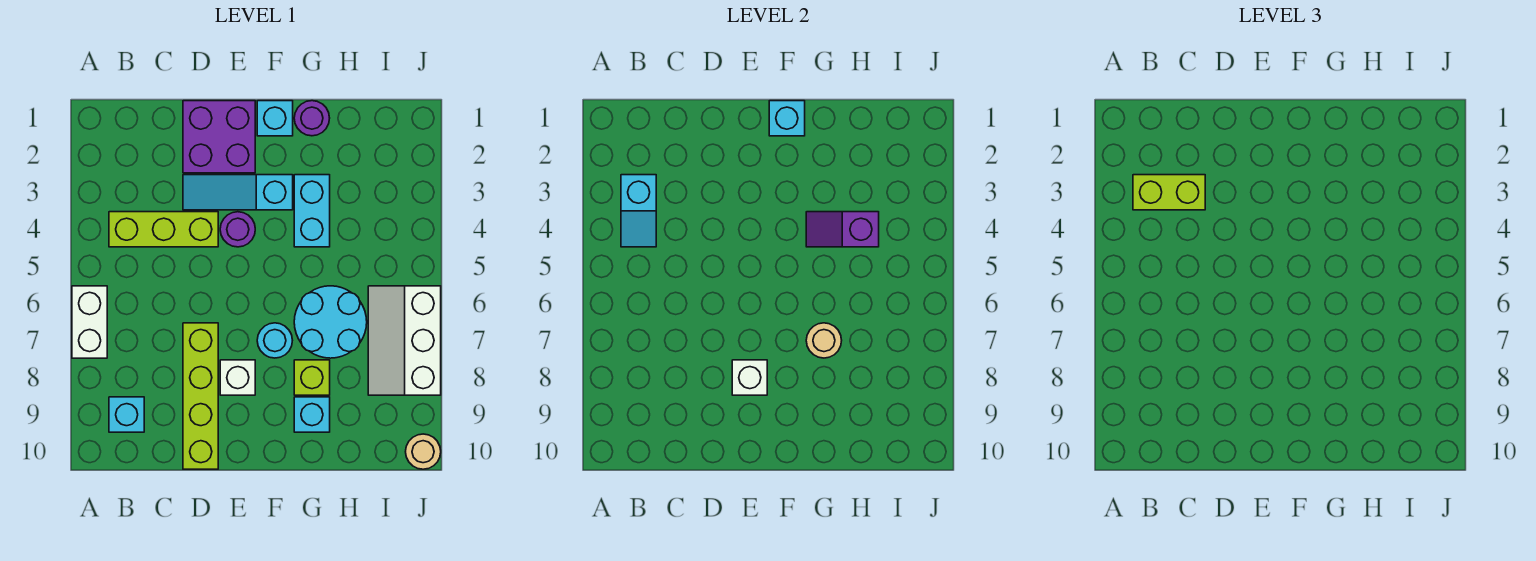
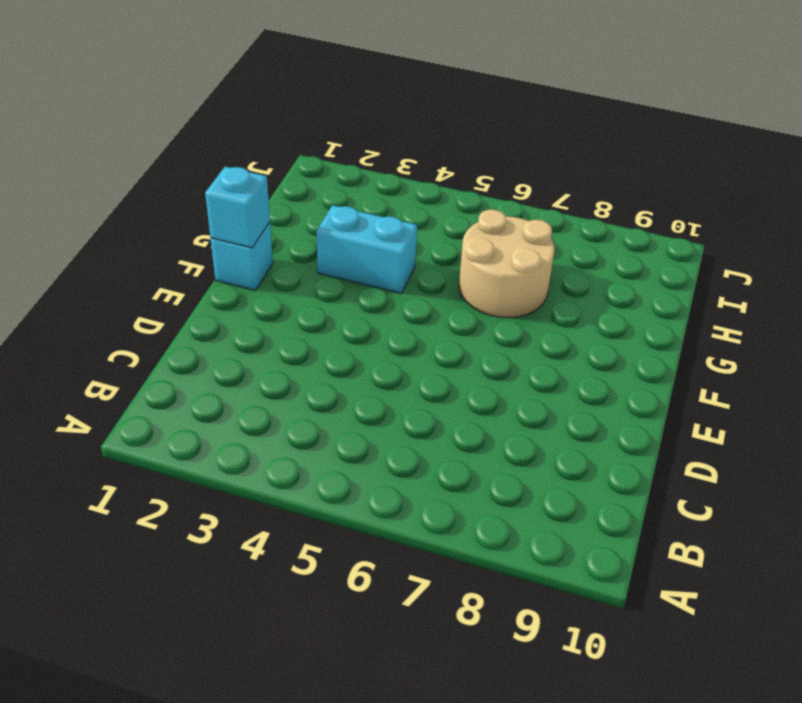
tan round brick G6:H7 level 1 -> cyan round brick G6:H7 level 1
none -> white brick A6:A7 level 1
none -> lime brick B4:D4 level 1
none -> cyan brick B9 level 1

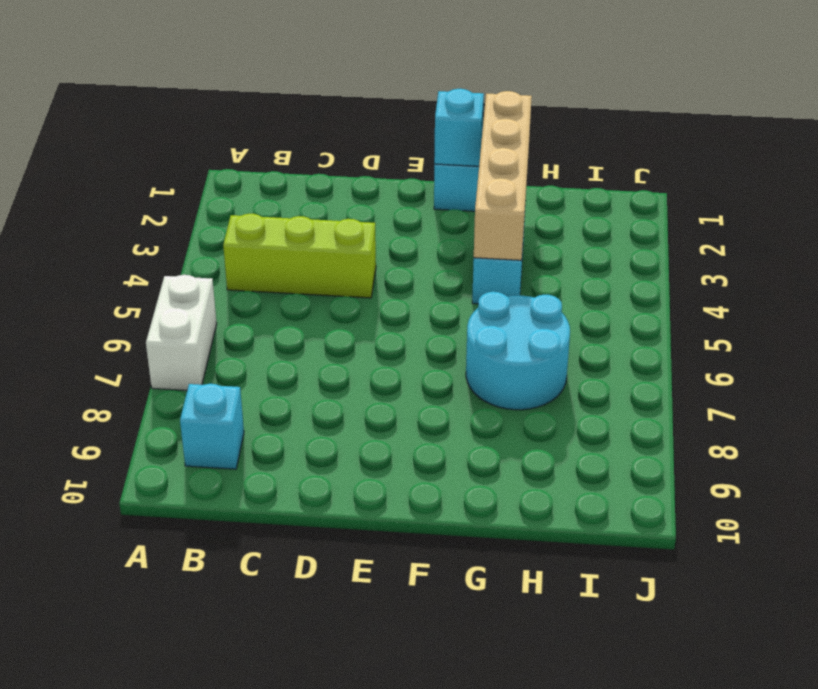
tan brick G1:G4 level 2 -> purple slope G4:H4 level 2 top H
none -> purple brick D1:E2 level 1
none -> cyan slope D3:F3 level 1 top F
none -> lime brick D7:D10 level 1

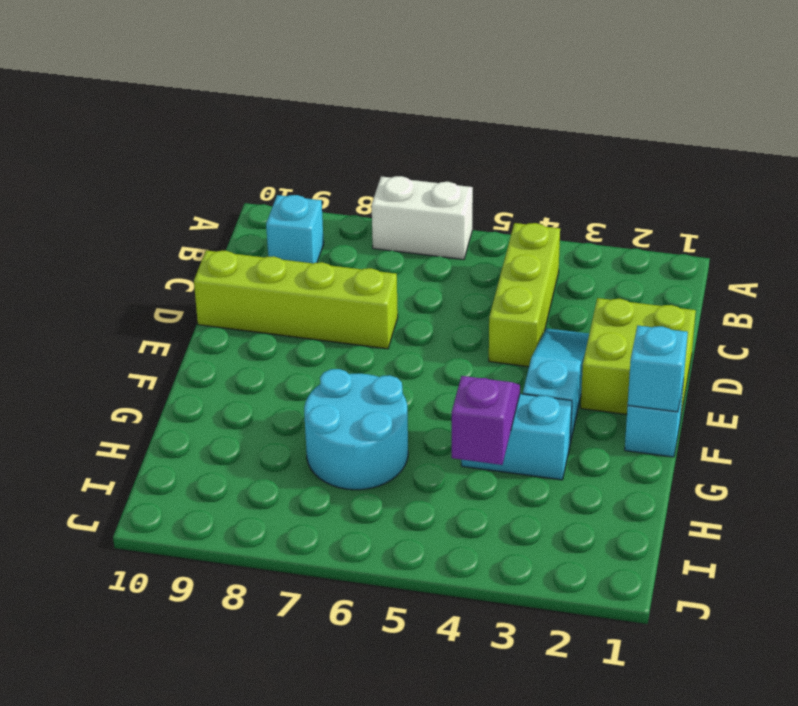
lime brick D1:E2 level 1 -> purple brick D1:E2 level 1
none -> purple round brick E4 level 1
none -> white brick E8 level 1
none -> cyan round brick F7 level 1

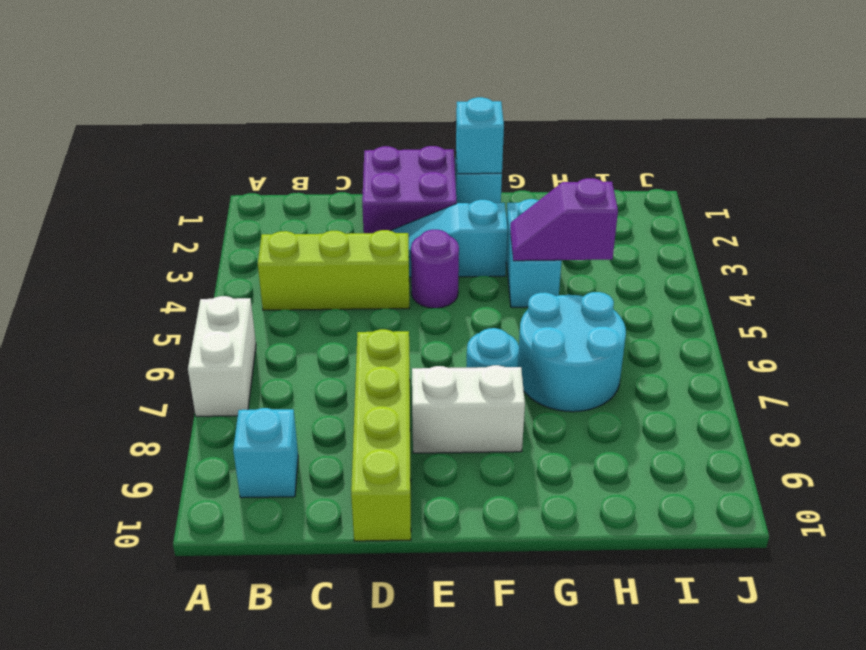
white brick E8:F8 level 1 -> white brick E8 level 1
none -> purple round brick G1 level 1
none -> lime brick G8 level 1
none -> cyan brick G9 level 1

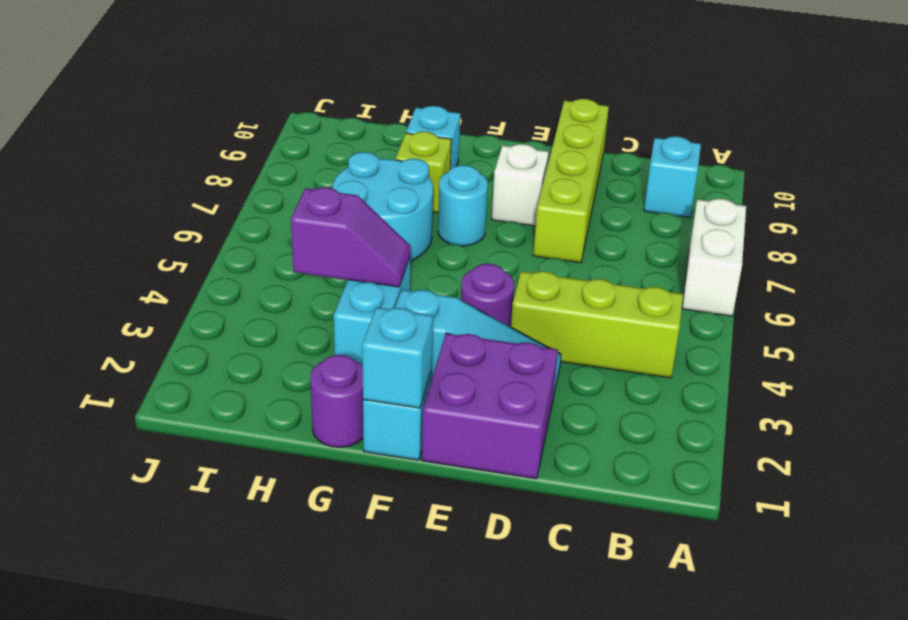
none -> white slope I6:J8 level 1 top J
none -> tan round brick J10 level 1
none -> cyan slope B3:B4 level 2 top 3

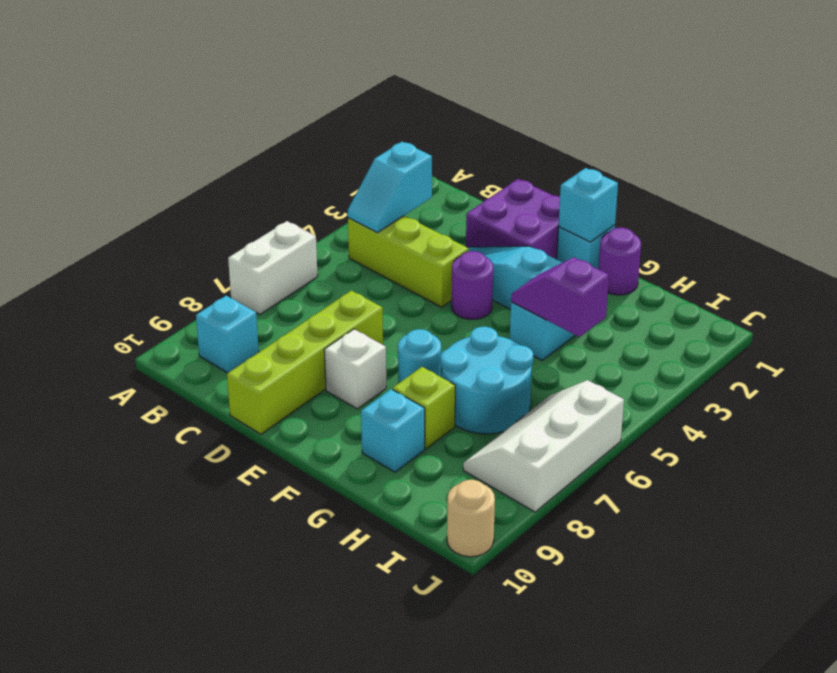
none -> white brick E8 level 2
none -> tan round brick G7 level 2
none -> lime brick B3:C3 level 3

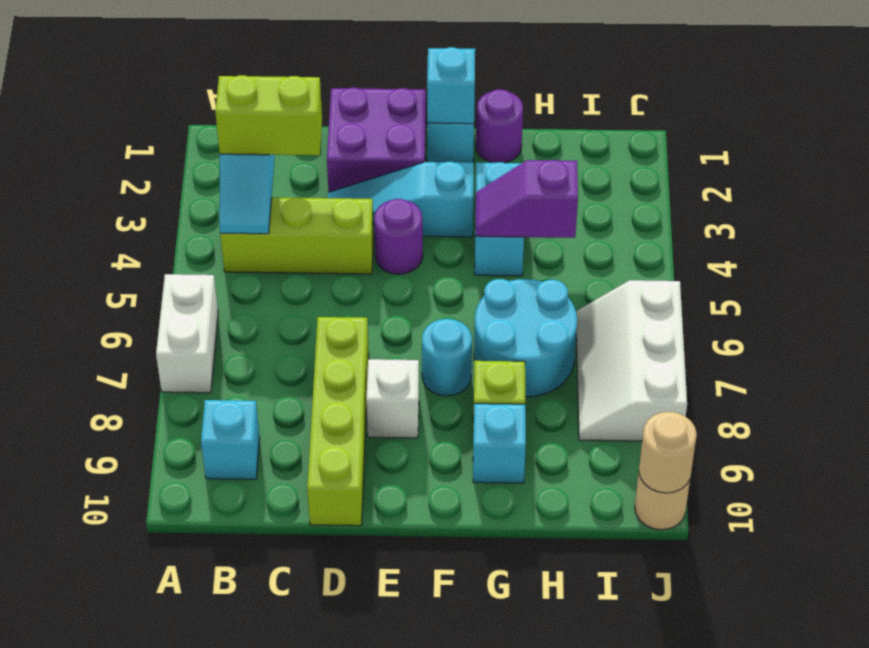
tan round brick J10 level 2 -> tan round brick G7 level 2
none -> white brick E8 level 2

